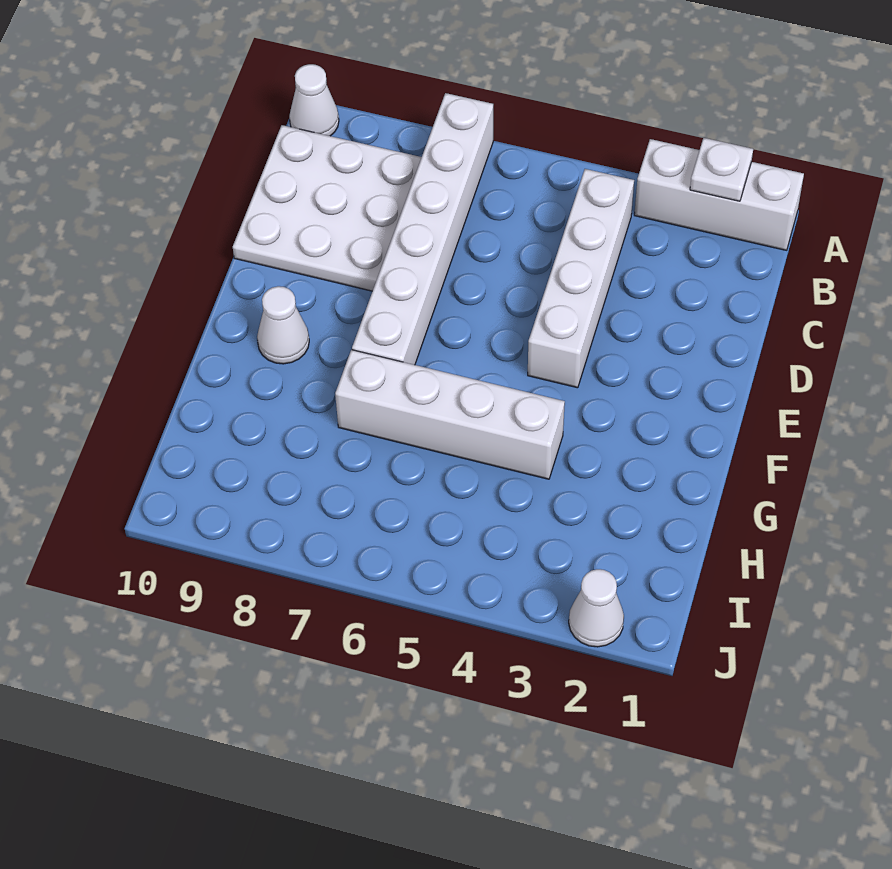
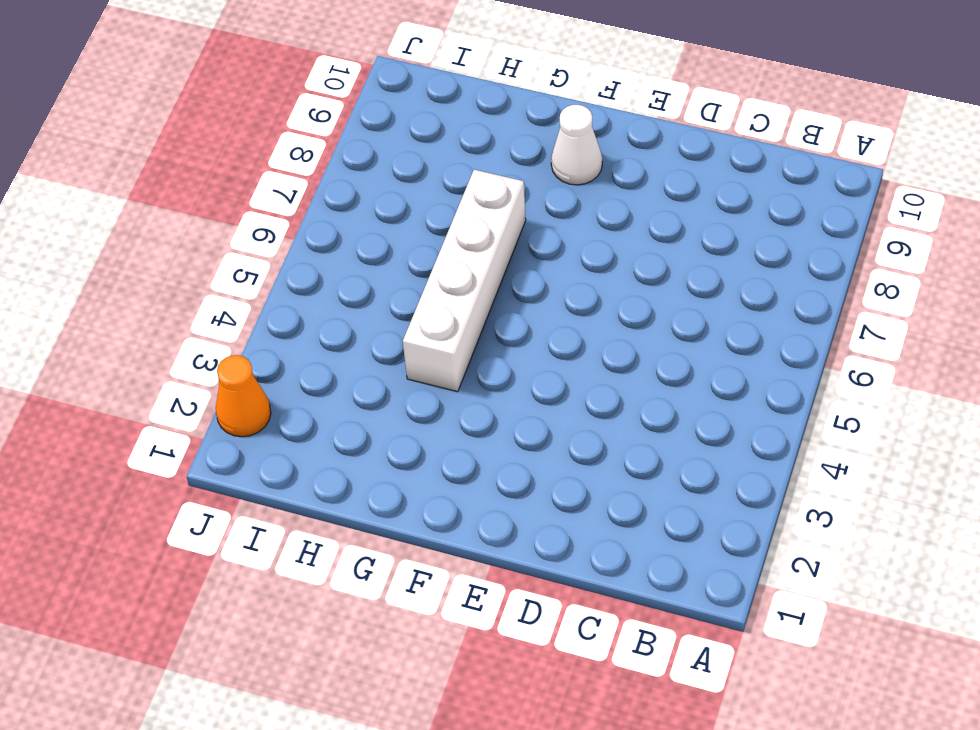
orange cone J2 level 1 -> white cone J2 level 1
none -> white brick A1:A3 level 1
none -> white brick A7:F7 level 1

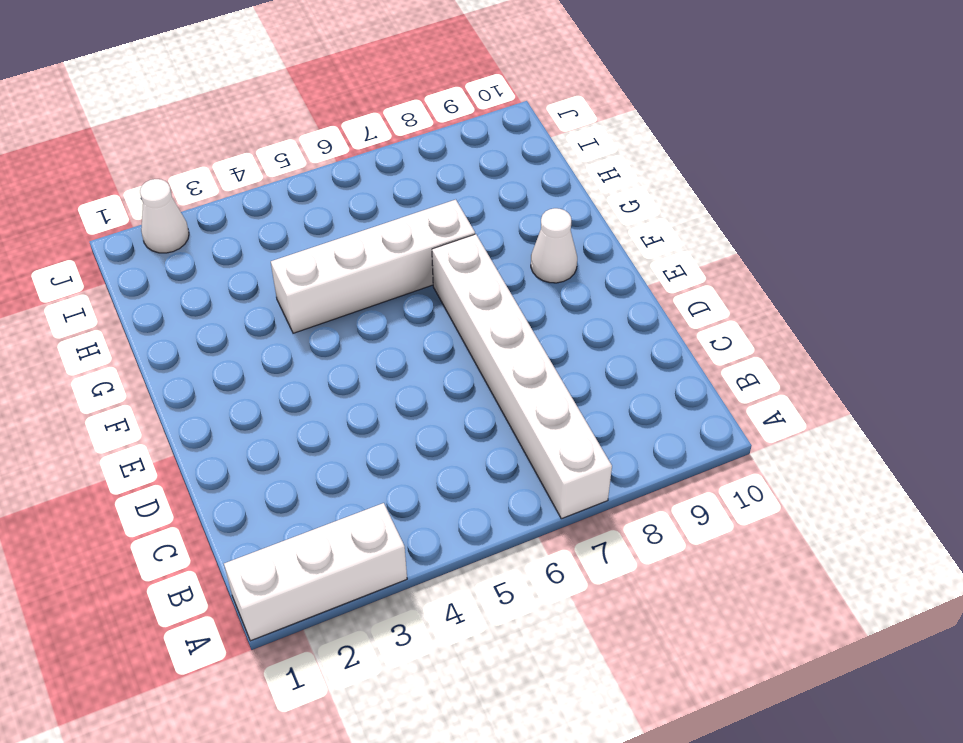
none -> white cone A10 level 1
none -> white brick B4:E4 level 1

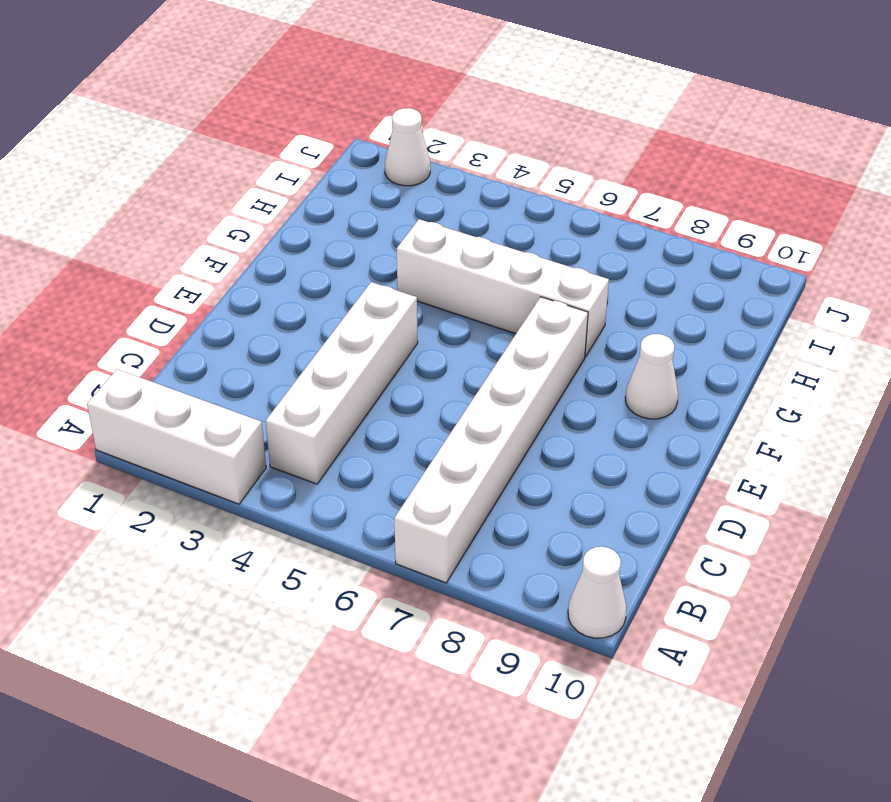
none -> white plate B8:D10 level 1
none -> white plate A2 level 2

